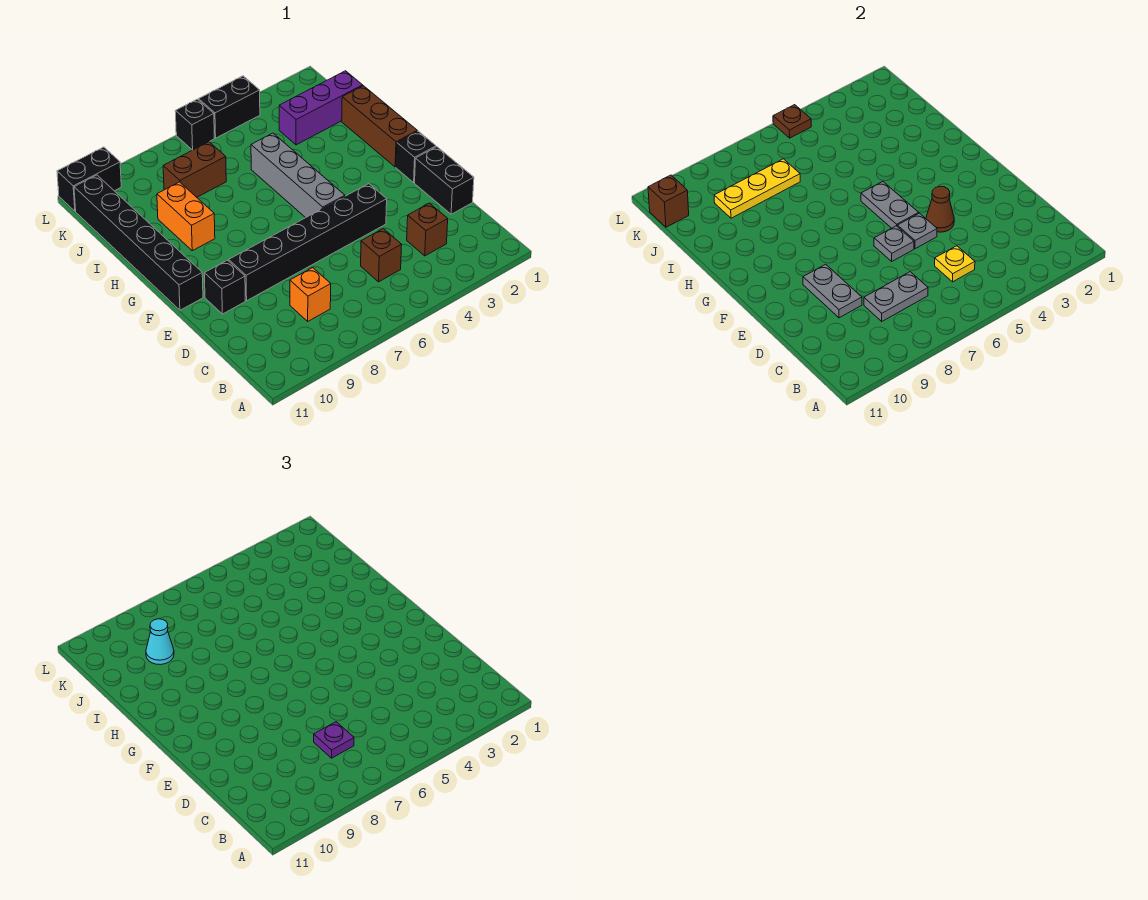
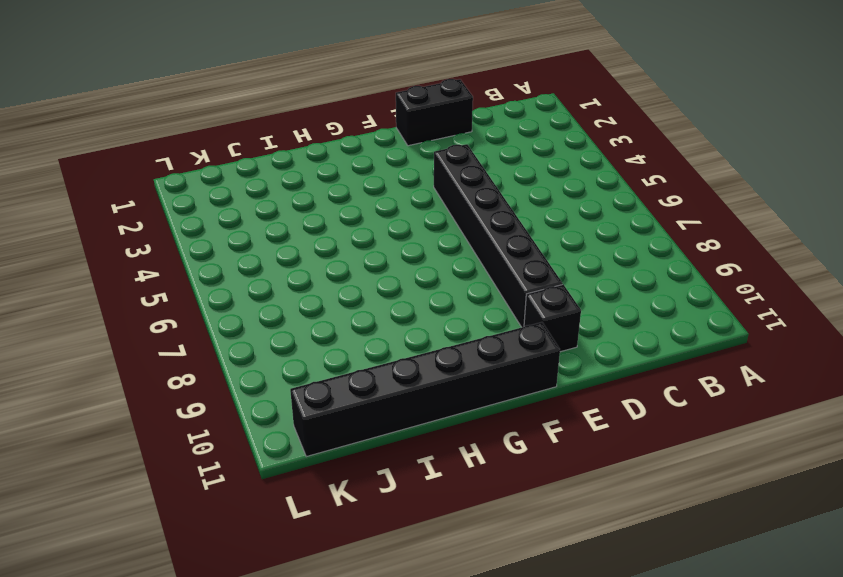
none -> brown brick C3 level 1
none -> brown brick C5 level 1
none -> orange brick C8 level 1

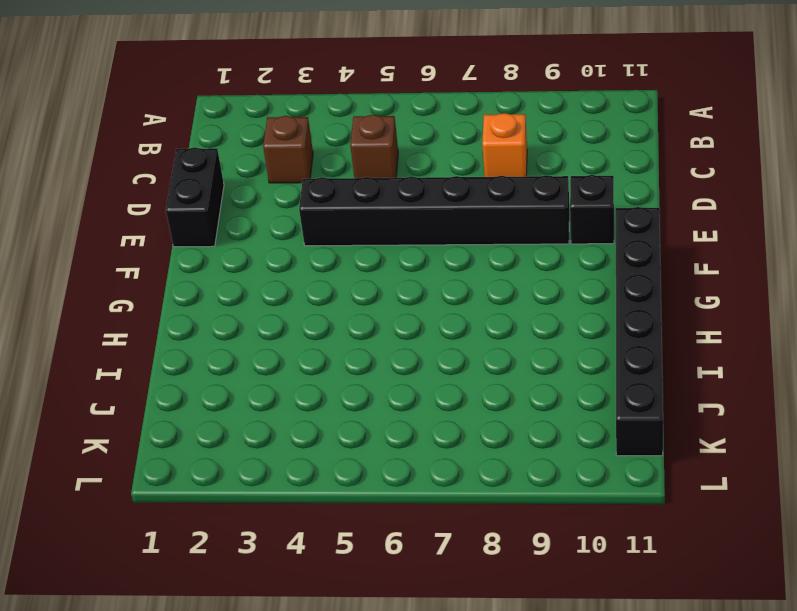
none -> black brick F1 level 1
none -> grey brick F5:I5 level 1
none -> brown brick G1:I1 level 1

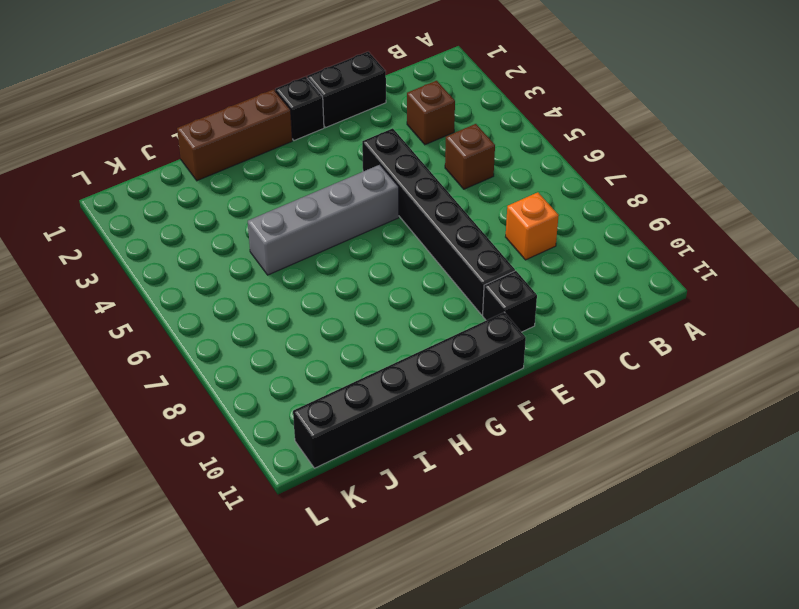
none -> orange brick H9:I9 level 1
none -> purple brick J1:J3 level 1
none -> brown brick J7:J8 level 1

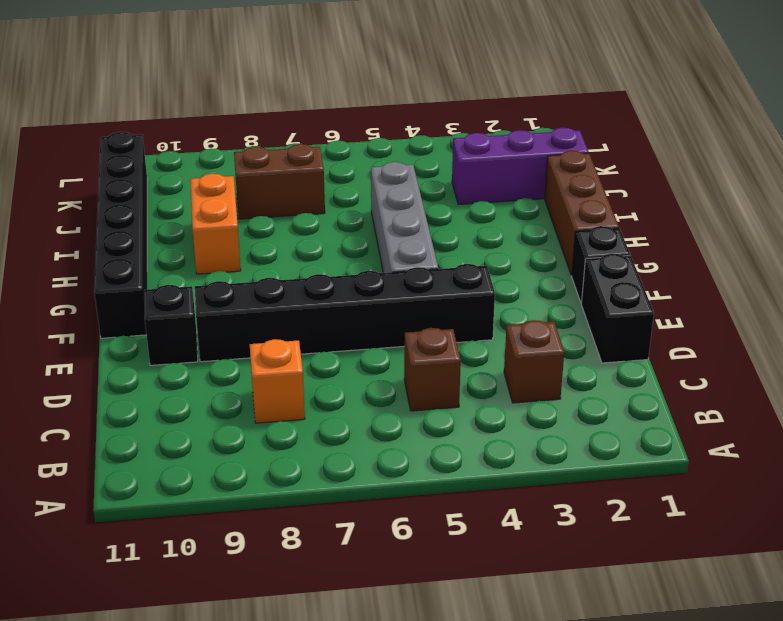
none -> black brick L4:L5 level 1
none -> black brick L6 level 1
none -> black brick L10:L11 level 1

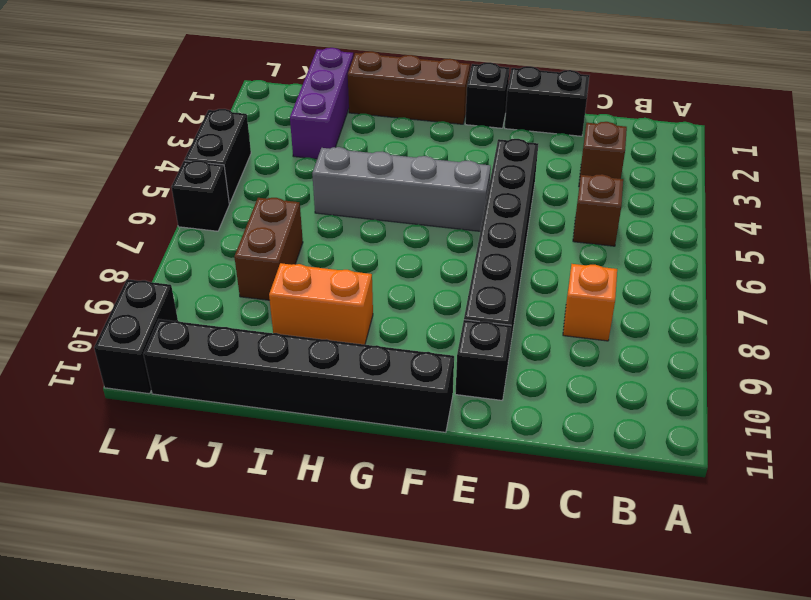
none -> yellow plate C5 level 2
none -> grey plate C7:C8 level 2
none -> grey plate D9:E9 level 2

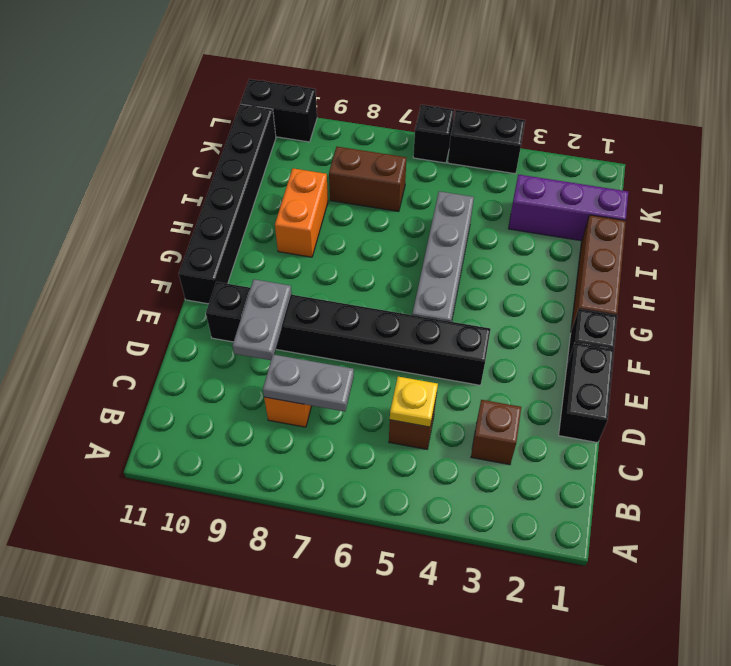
none -> brown cone E4 level 2
none -> grey plate E5 level 2
none -> grey plate E6 level 2

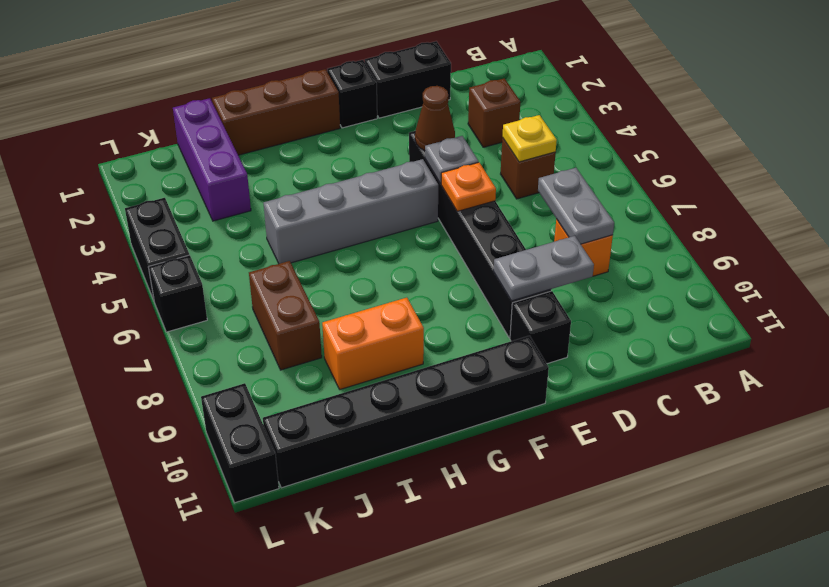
orange plate E6 level 2 -> grey plate E6 level 2
none -> grey plate F5:G5 level 2
none -> yellow plate J7:J9 level 2
none -> brown brick K11 level 2

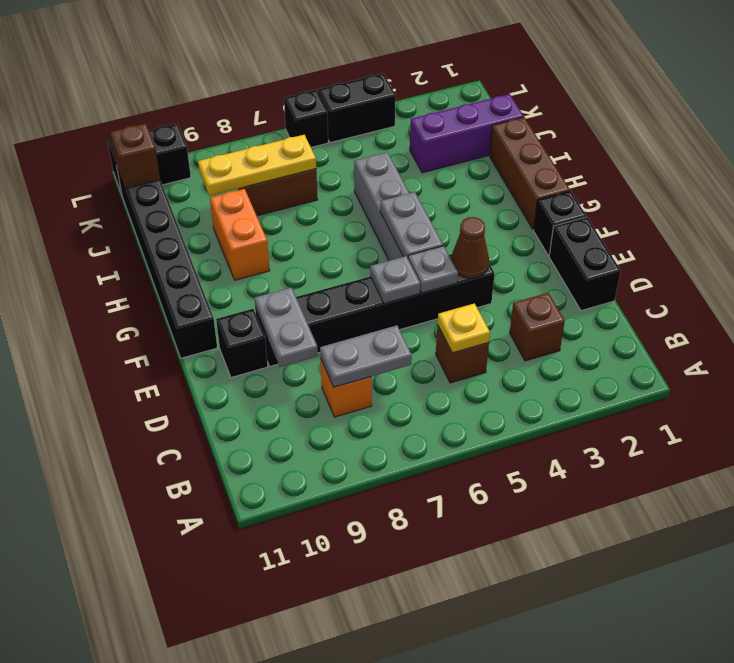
none -> brown plate L5 level 2
none -> purple plate C7 level 3
none -> cyan cone J9 level 3

